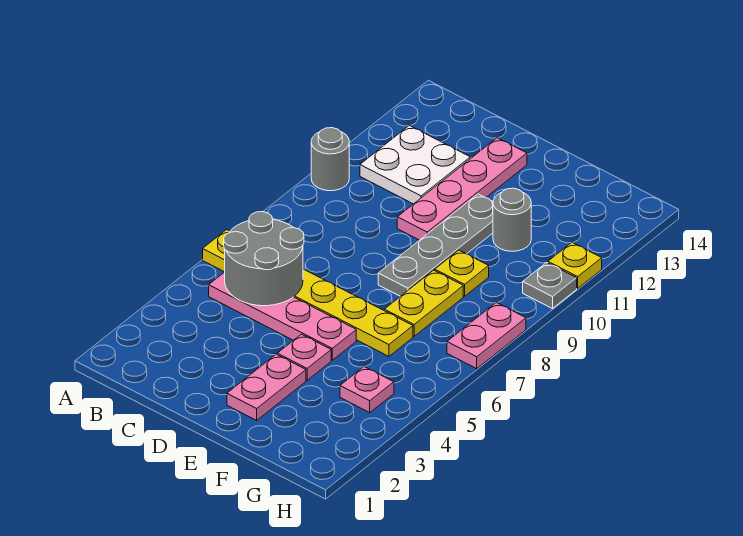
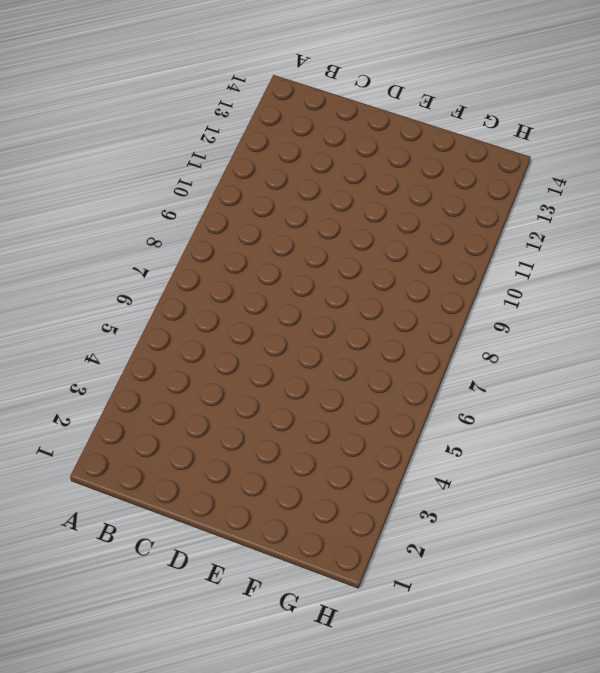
none -> yellow plate A6:F6 level 1
none -> grey round brick A10 level 1
none -> pink plate B5:E5 level 1

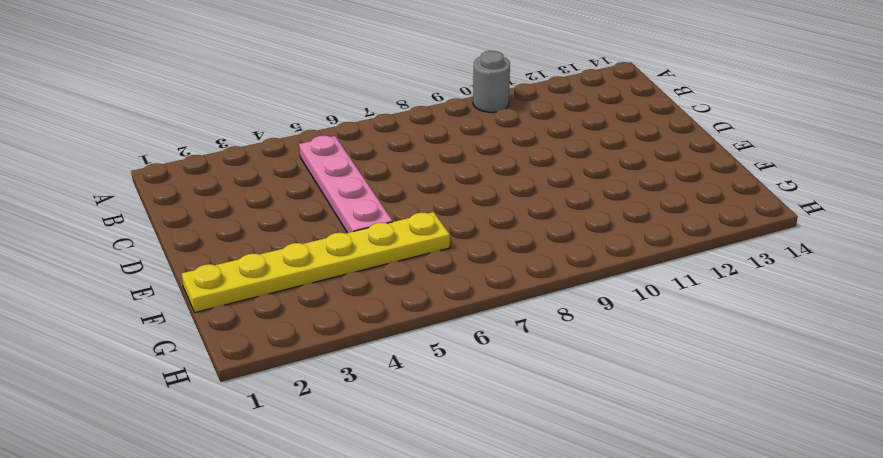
yellow plate F1:F6 level 1 -> yellow plate A6:F6 level 1
none -> white plate B11:C12 level 1
none -> pink plate D10:D13 level 1
none -> pink plate E2:E3 level 1

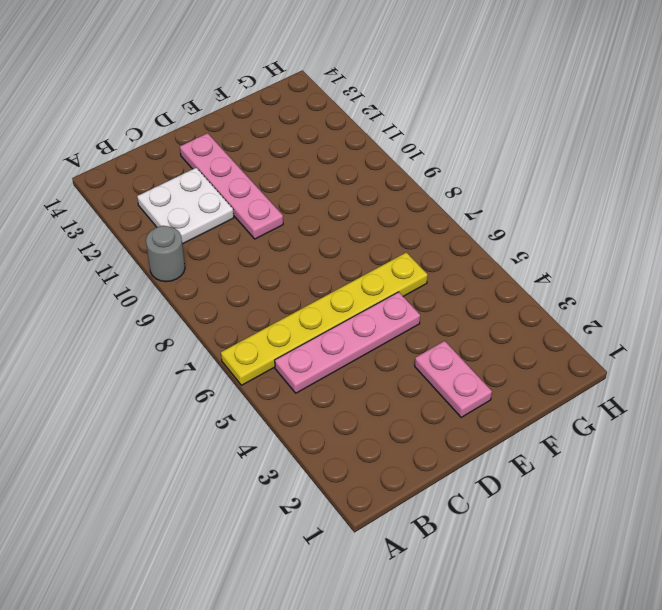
none -> pink plate E4 level 1
none -> grey plate E8:E11 level 1
none -> yellow plate F7:F8 level 1

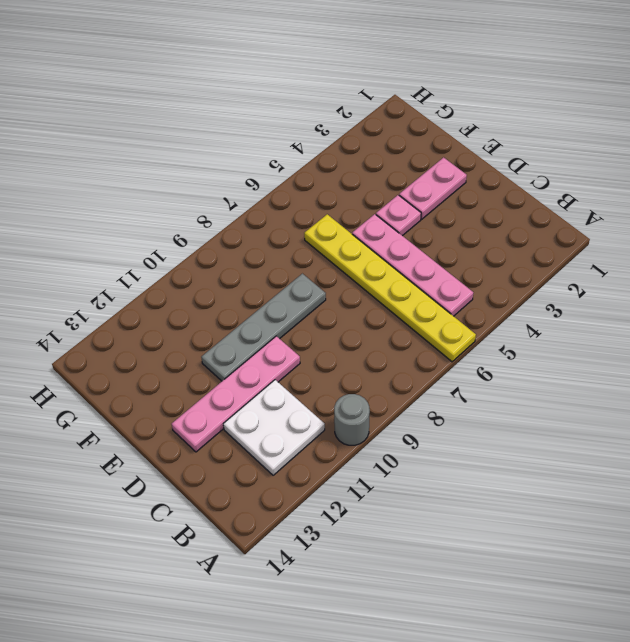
none -> yellow plate F7:F8 level 1
none -> yellow plate F9 level 1
none -> grey round brick F11 level 1

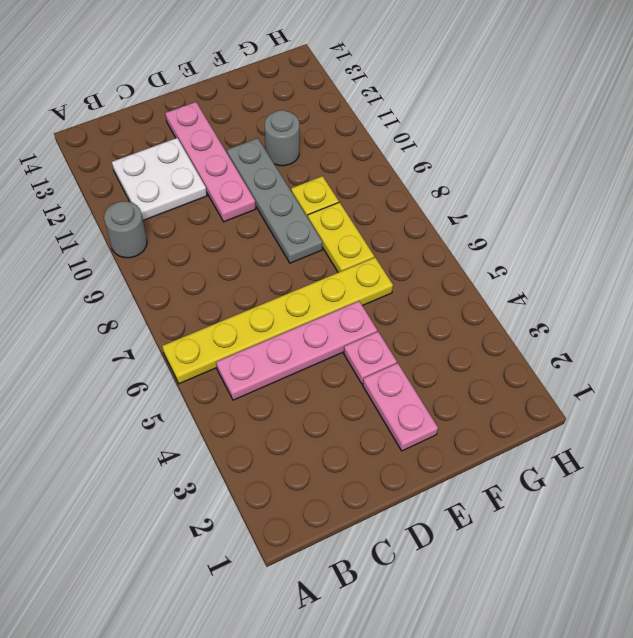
none -> pink plate G4 level 1
none -> pink plate H7:H8 level 1
none -> grey plate H10 level 1

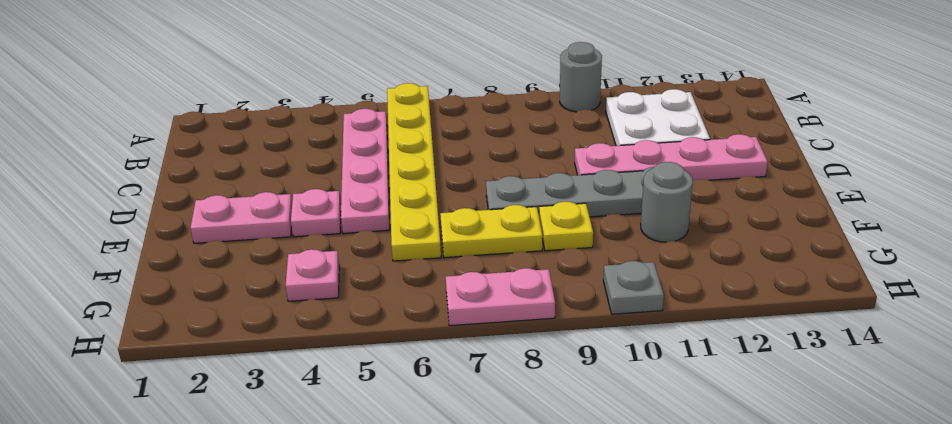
none -> yellow plate H11 level 1
none -> grey round brick B5:C6 level 2

